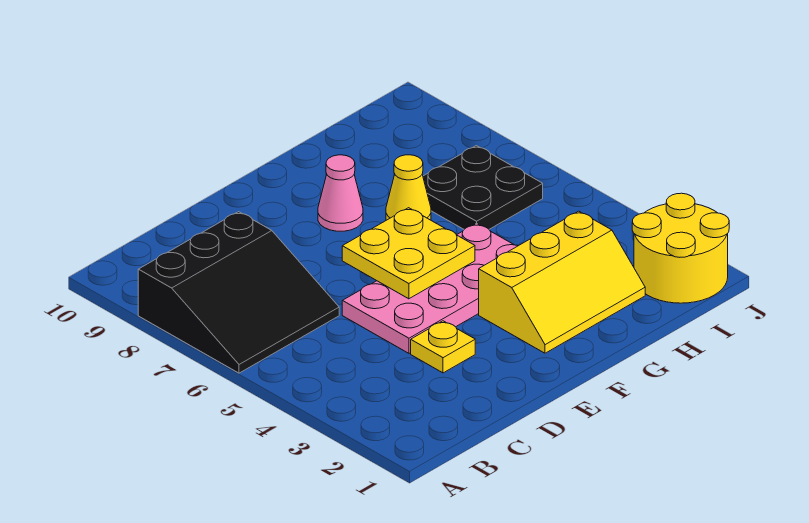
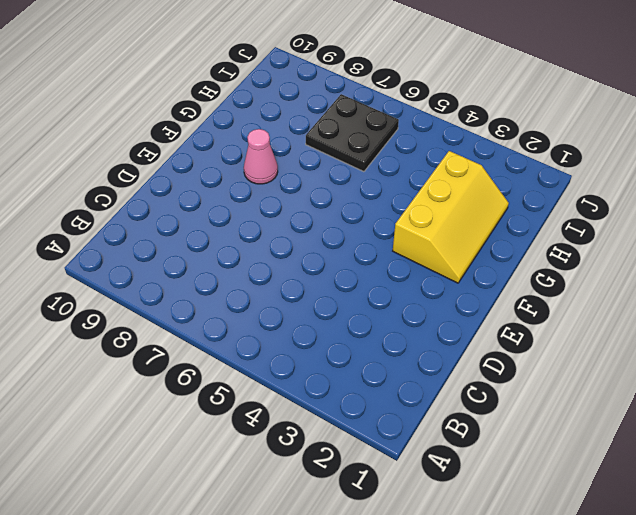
none -> black slope A6:C8 level 1 top 8
none -> yellow plate D3 level 1

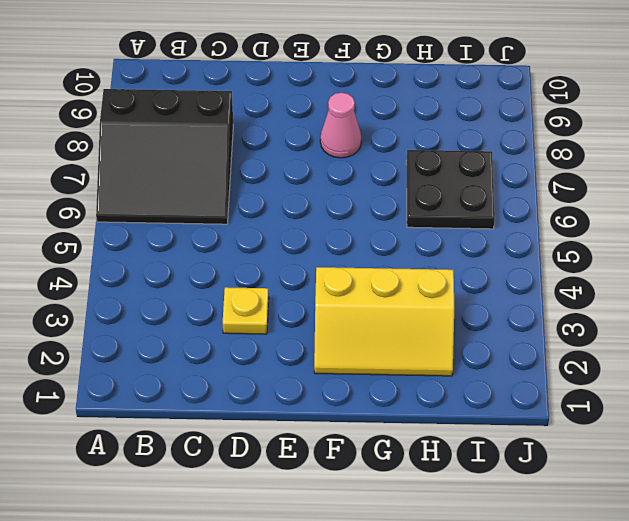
none -> pink plate D4:G5 level 1
none -> yellow cone G7 level 1

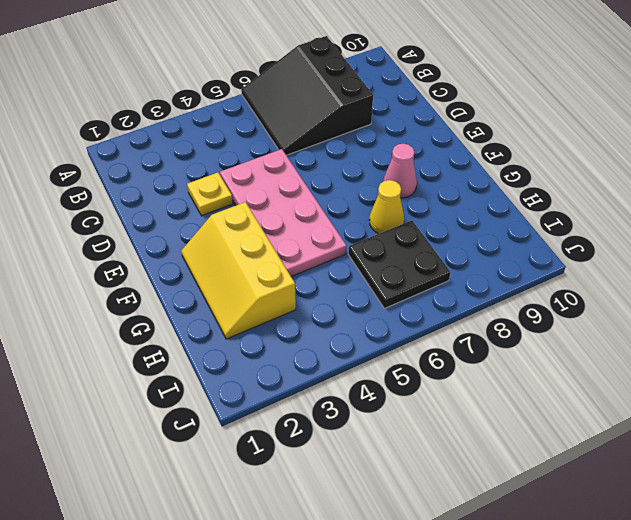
none -> yellow round brick I1:J2 level 1
none -> yellow plate E5:F6 level 2

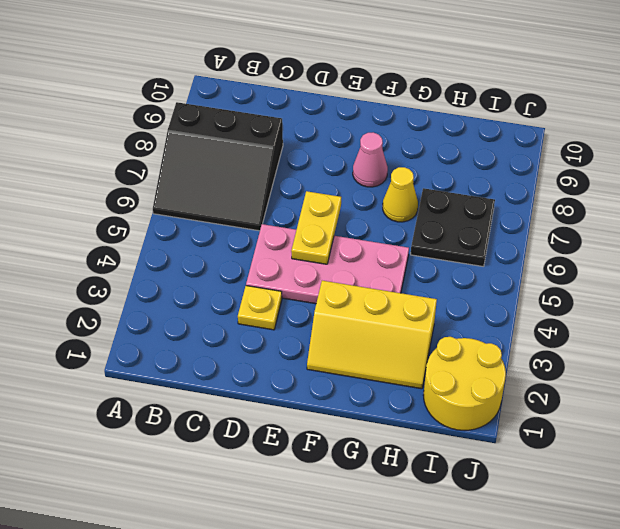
yellow plate E5:E6 level 2 -> yellow plate E5:F6 level 2

